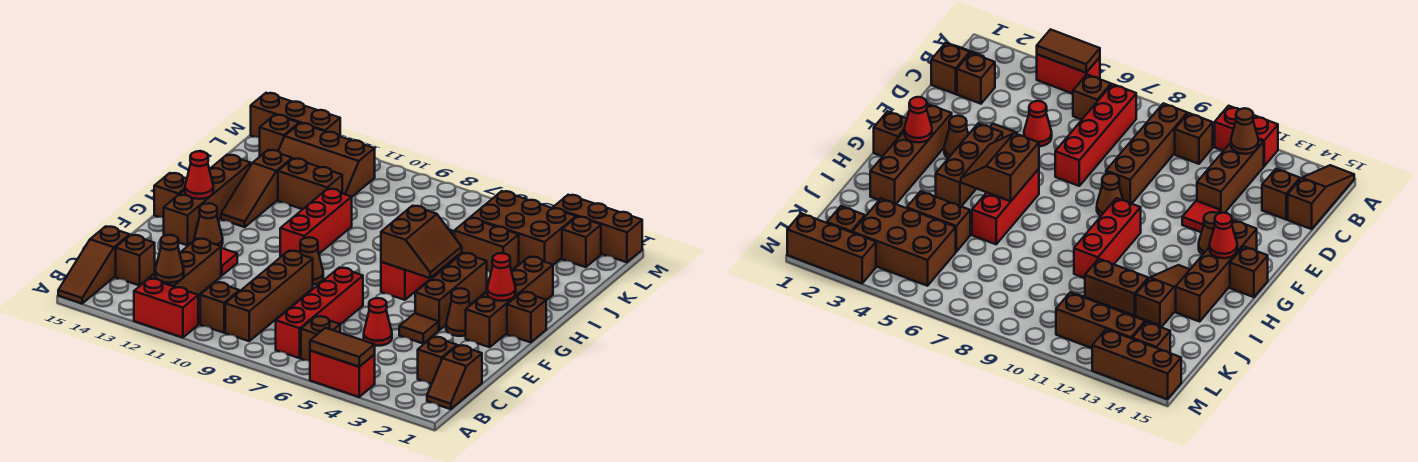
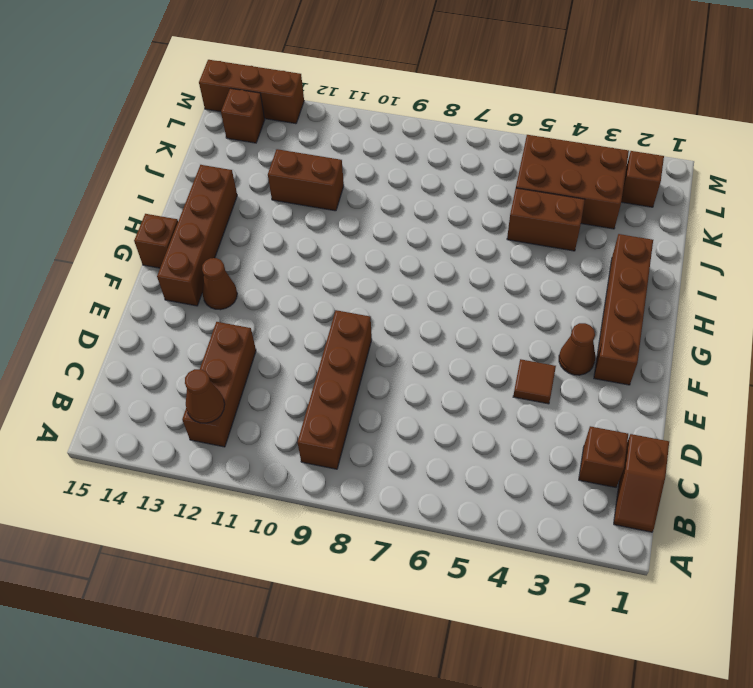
none -> red brick A4:A5 level 1
none -> red brick A11:A12 level 1
none -> brown slope A15:C15 level 1 top C
none -> brown brick B6 level 1

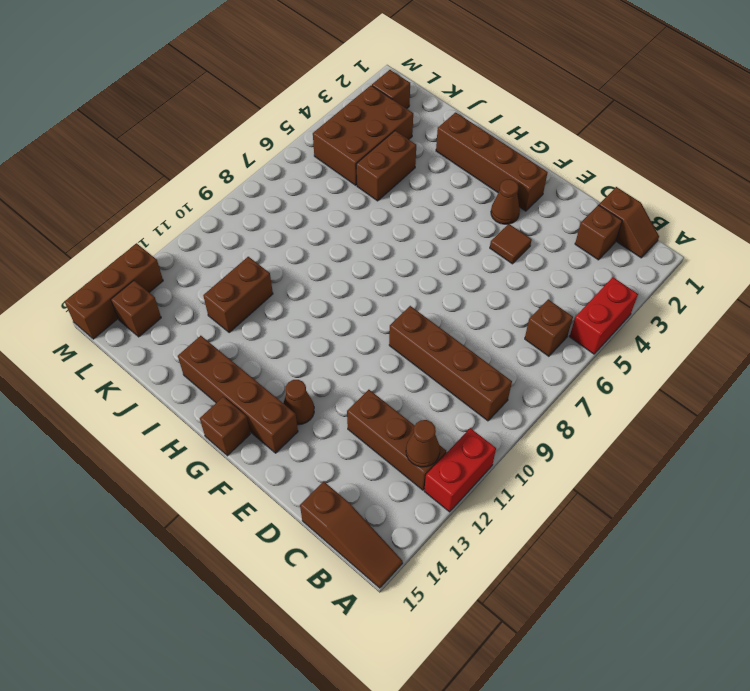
none -> red brick B7:E7 level 1
none -> brown brick B10 level 1
none -> brown brick C14 level 1
none -> red cone D5 level 1

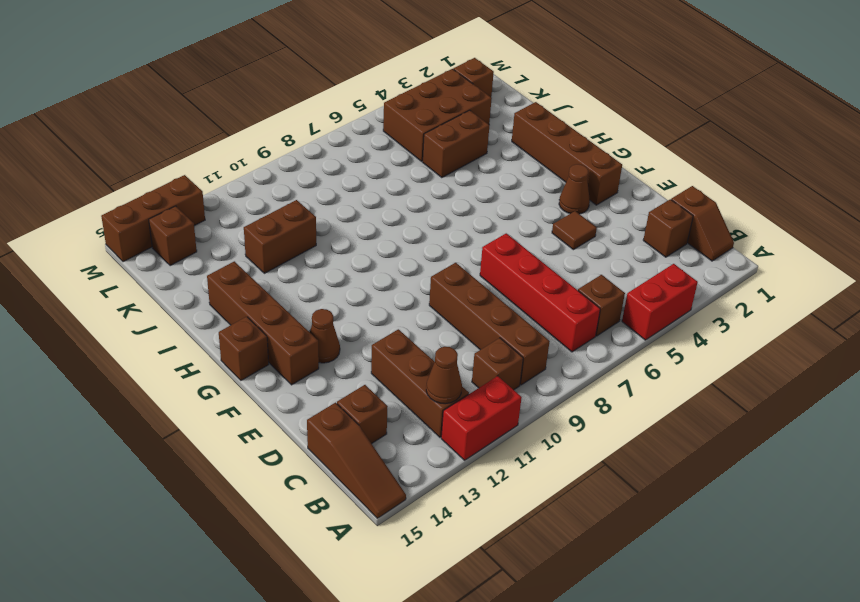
none -> red cone D5 level 1
none -> red tile E12 level 1
none -> brown brick F4:H4 level 1
none -> brown cone F9 level 1

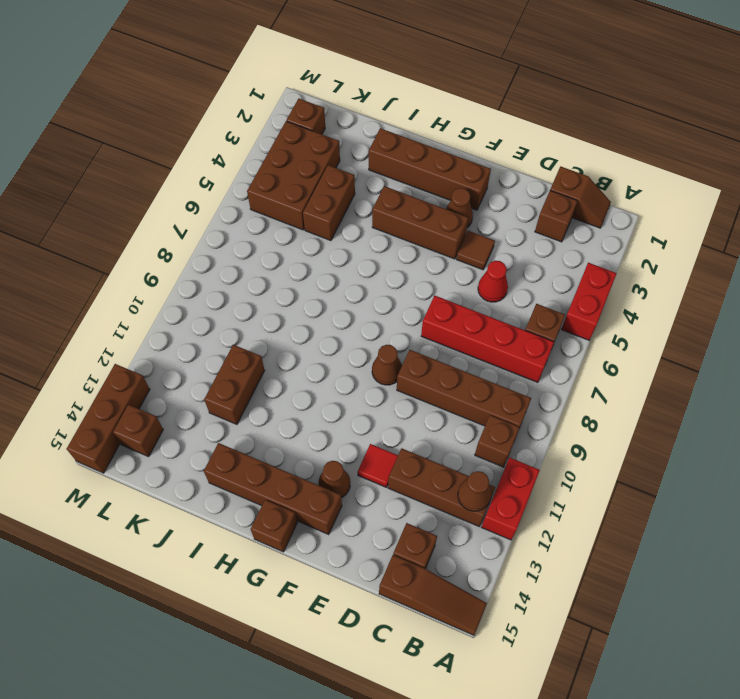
none -> brown brick G1 level 1
none -> red brick G6:I6 level 1
none -> red brick G10:I10 level 1
none -> brown slope H13:J13 level 1 top J

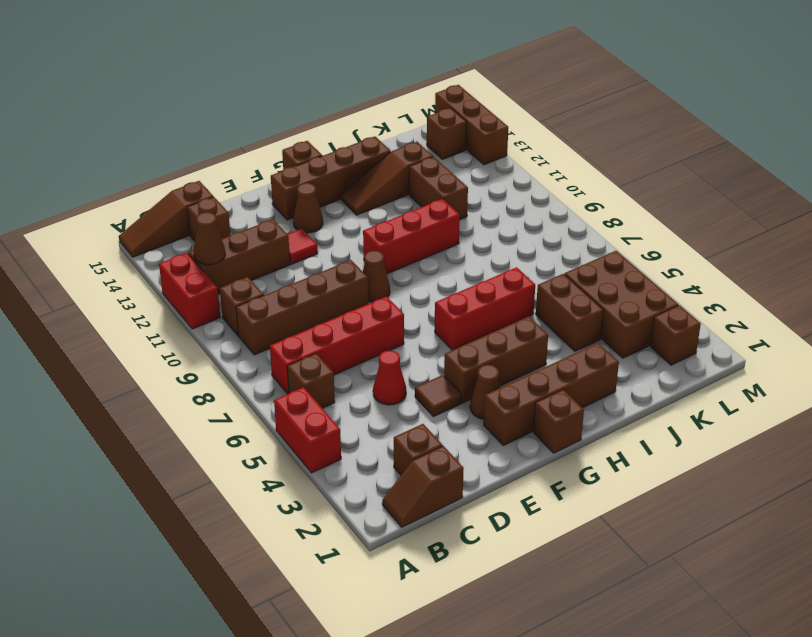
none -> brown slope K11:L13 level 1 top L
none -> brown brick M1:M3 level 1
none -> brown tile A4:A5 level 2
none -> red cone G2 level 2

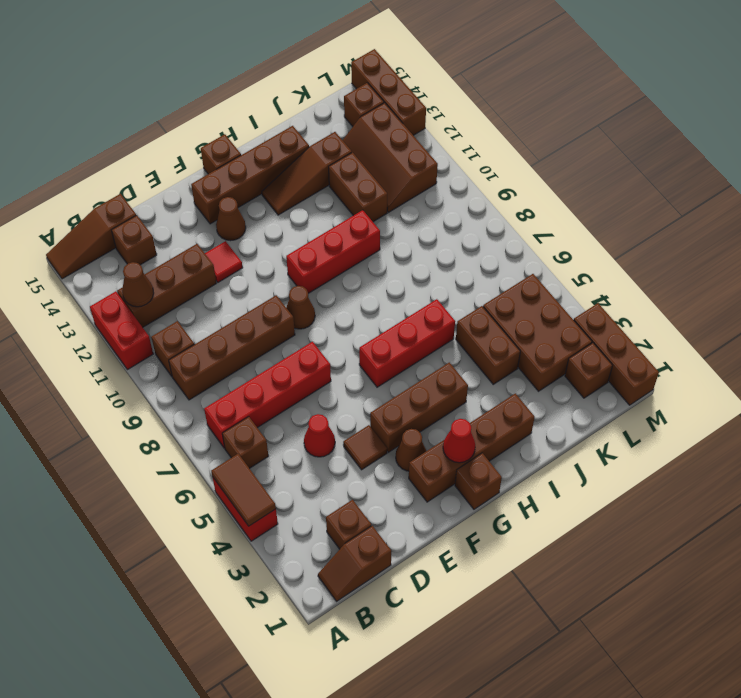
none -> brown slope G5:H6 level 2 top 6
none -> red cone G14 level 2

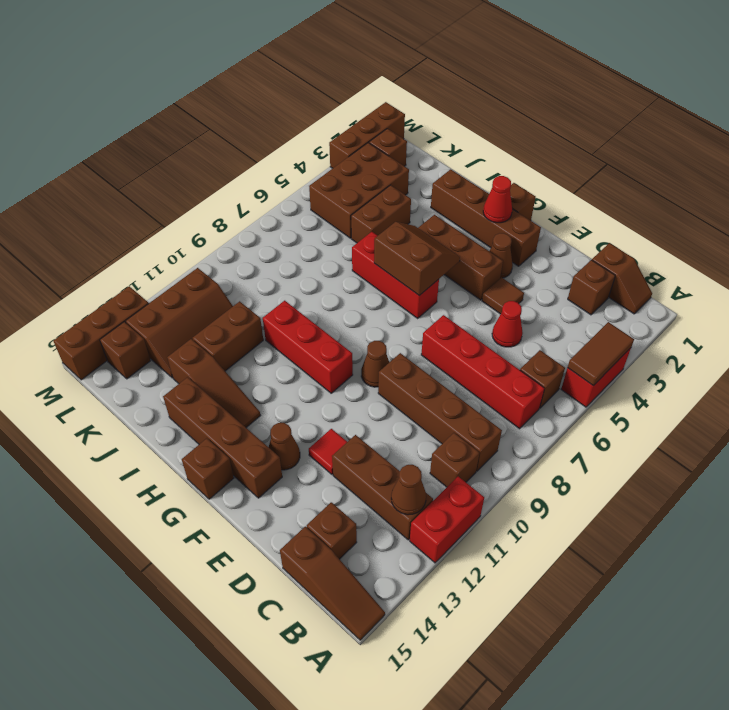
none -> red cone G14 level 2

